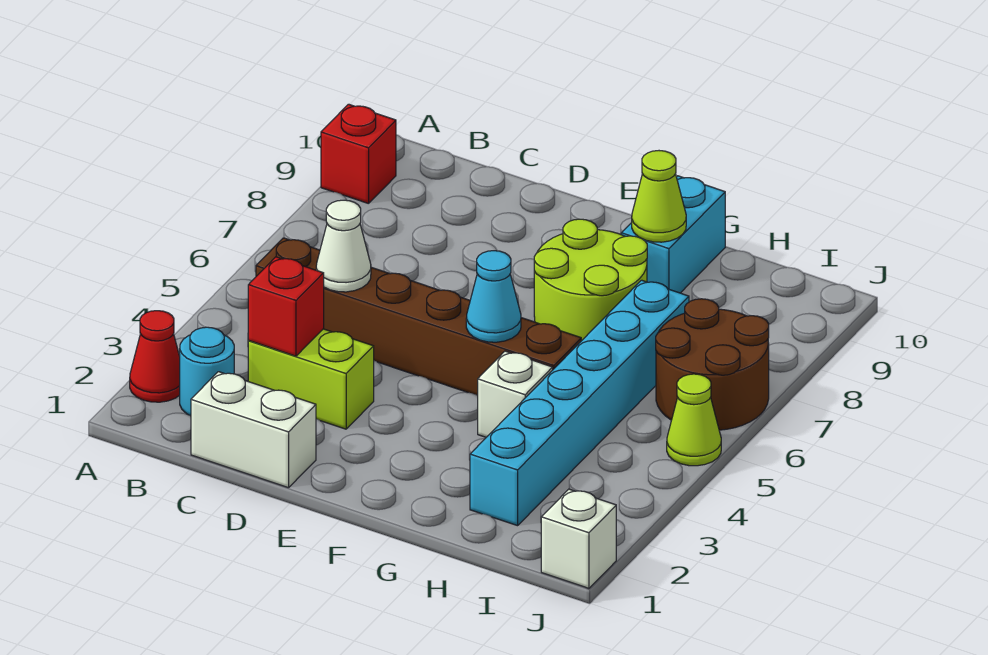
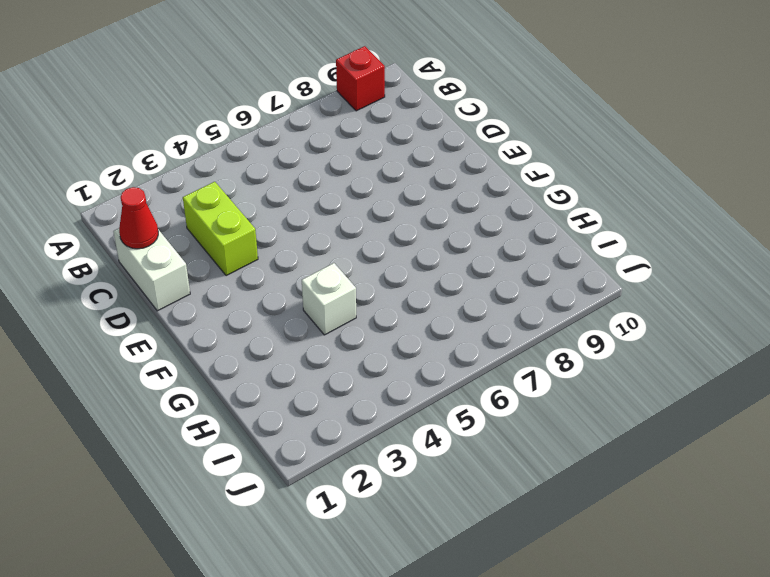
red cone C1 level 2 -> red cone A2 level 1
none -> cyan round brick B2 level 1
none -> brown brick B5:G5 level 1
none -> lime round brick F7:G8 level 1

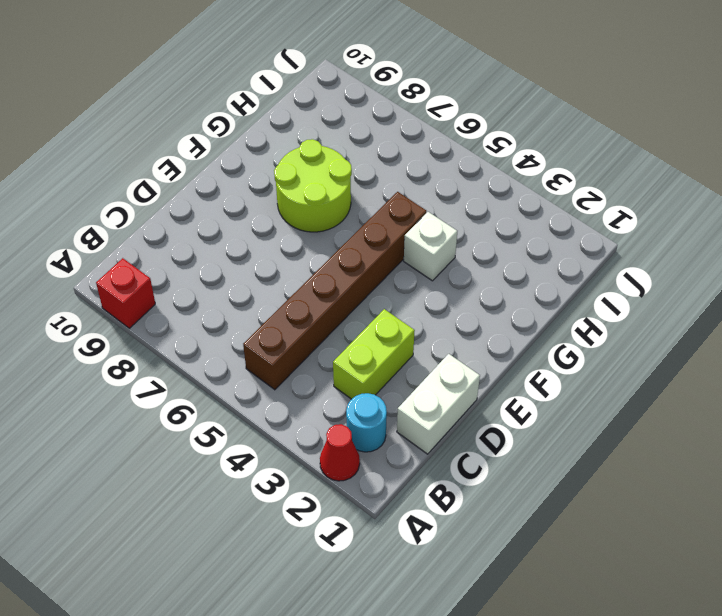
none -> cyan brick G9:G10 level 1
none -> cyan brick H2:H7 level 1
none -> brown round brick I6:J7 level 1

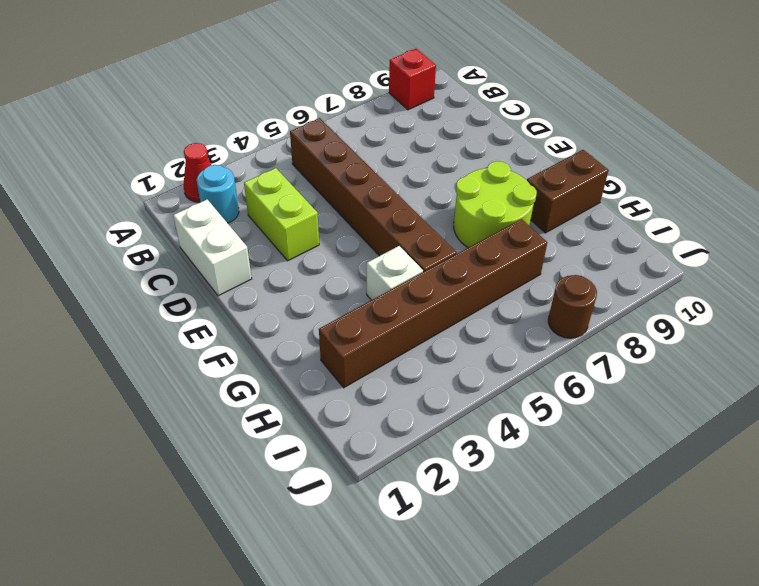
brown brick G9:G10 level 1 -> cyan brick G9:G10 level 1
brown brick H2:H7 level 1 -> cyan brick H2:H7 level 1
brown round brick J7 level 1 -> brown round brick I6:J7 level 1
none -> white brick J1 level 1
none -> lime cone J5 level 1
none -> red brick C3 level 2

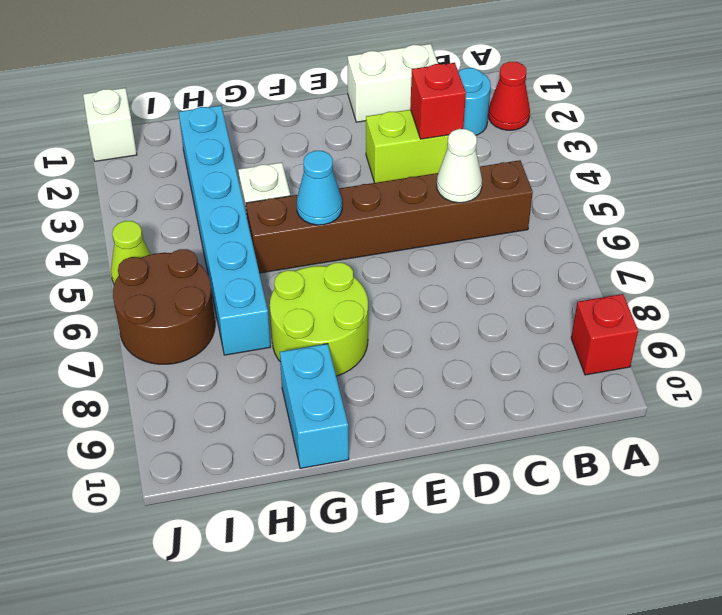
none -> lime cone G9 level 2

